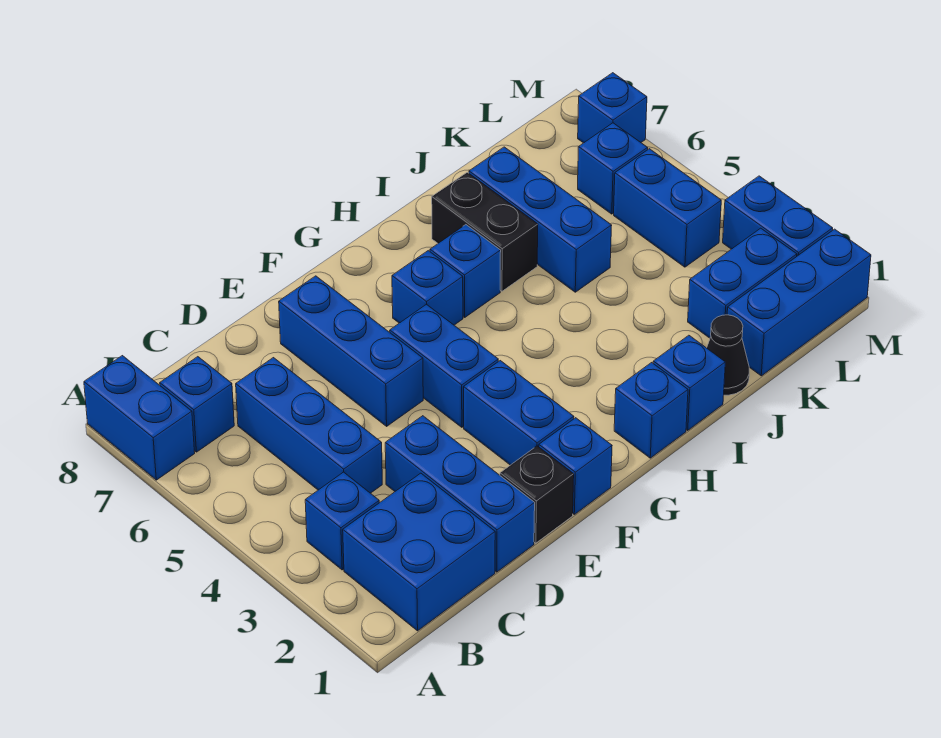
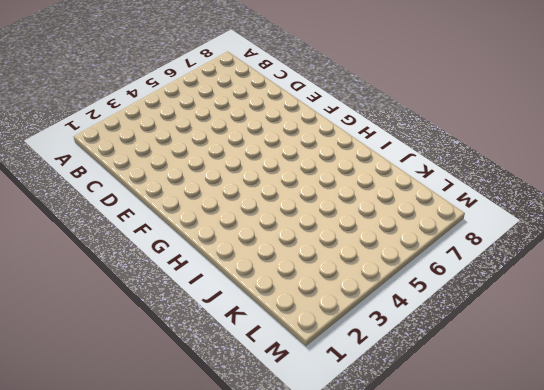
none -> blue brick A7:A8 level 1
none -> blue brick B1:C2 level 1
none -> blue brick B3 level 1

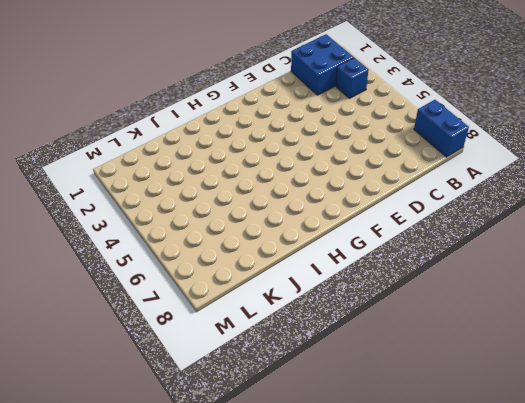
none -> blue brick B7 level 1
none -> blue brick C4:C6 level 1
none -> blue brick D1:D3 level 1

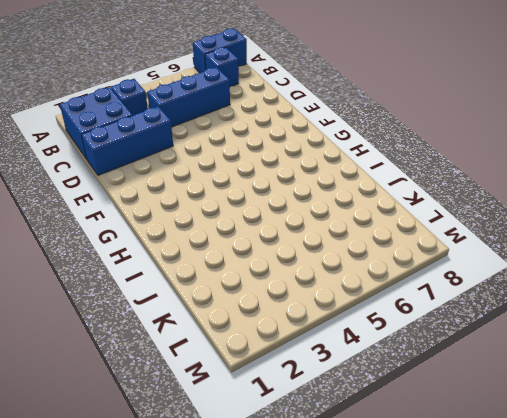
none -> black brick E1 level 1
none -> blue brick E5:E7 level 1
none -> blue brick F1 level 1

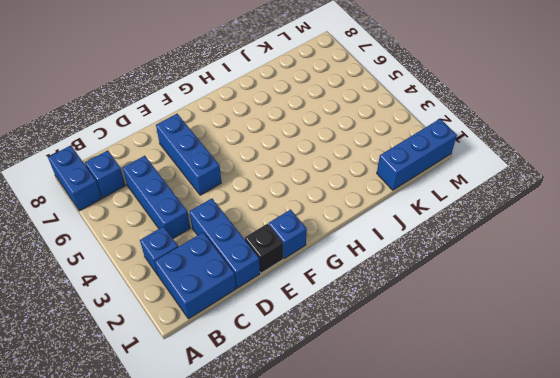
none -> blue brick F2:F3 level 1
none -> blue brick F4:F5 level 1
none -> blue brick G6 level 1

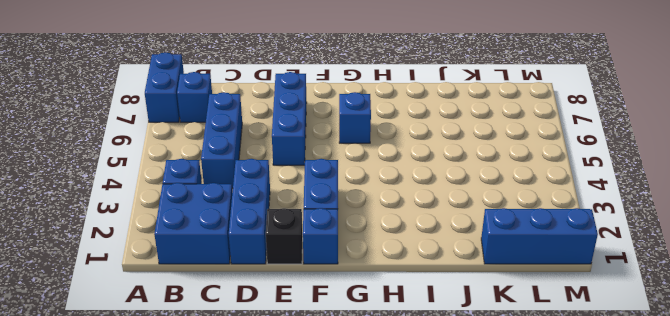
none -> blue brick F4:F5 level 1
none -> blue brick H1 level 1
none -> blue brick H6 level 1

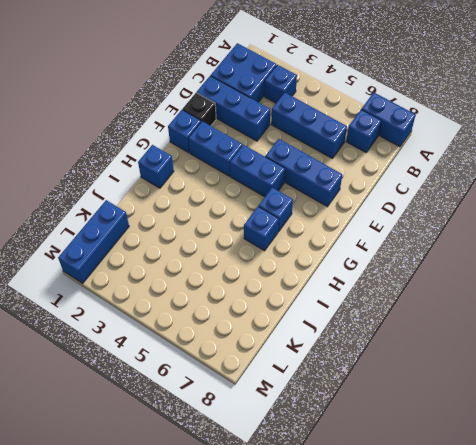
none -> blue brick I1 level 1
none -> black brick I6:I7 level 1
none -> black cone J1 level 1

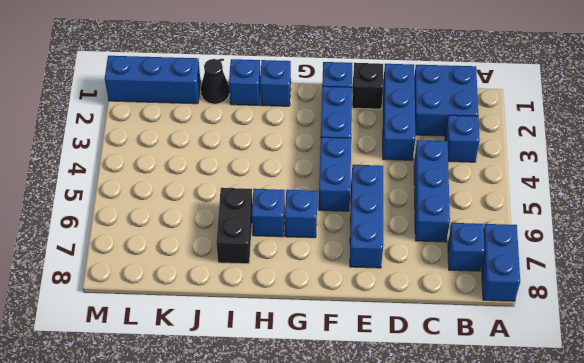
none -> blue brick J5:J7 level 1
none -> blue brick K2:L2 level 1
none -> blue brick L4:L5 level 1

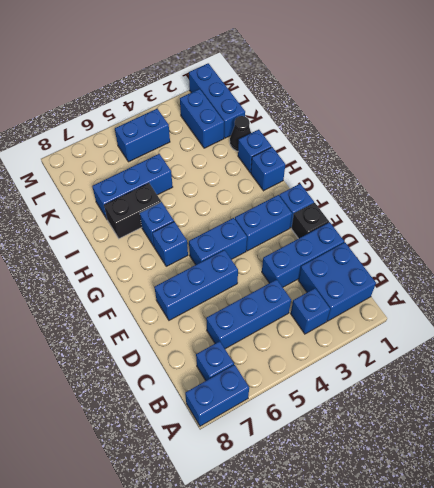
none -> blue brick L6 level 1
none -> blue brick M2:M3 level 1
none -> blue brick M7 level 1

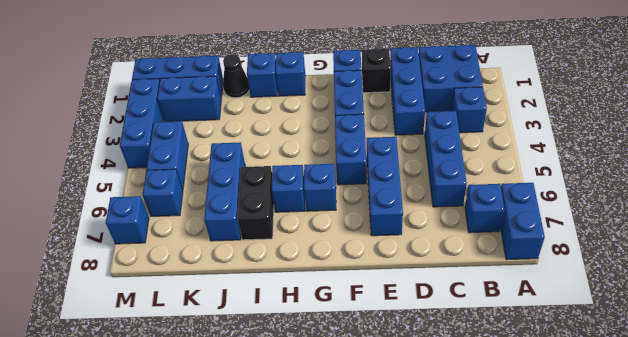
blue brick M2:M4 level 1 -> blue brick M2:M3 level 1

